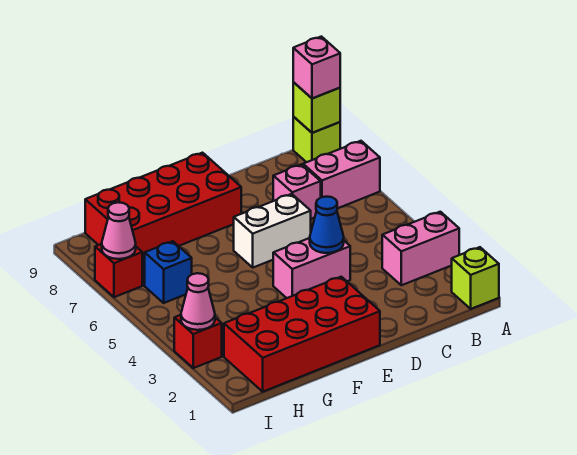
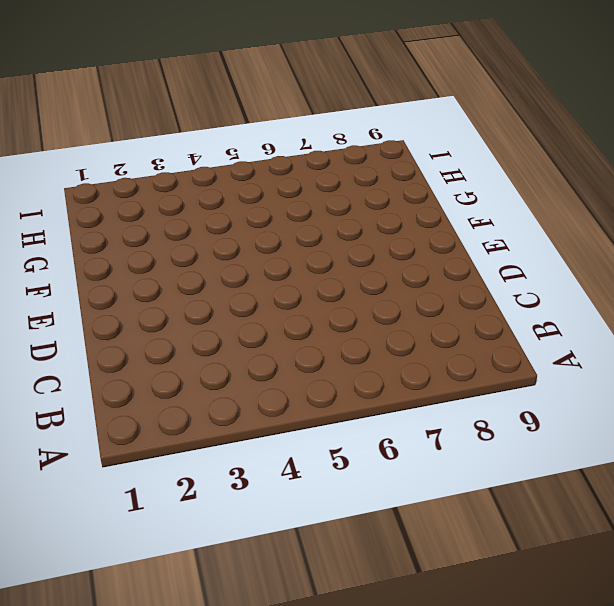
none -> lime brick A1 level 1
none -> pink brick A3:B3 level 1
none -> pink brick A7:B7 level 1

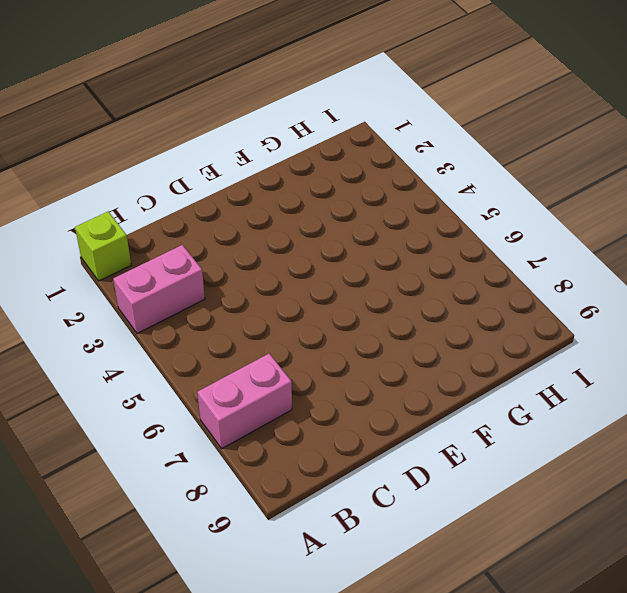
none -> lime brick A9 level 1
none -> pink brick C7 level 1
none -> pink brick D4:E4 level 1

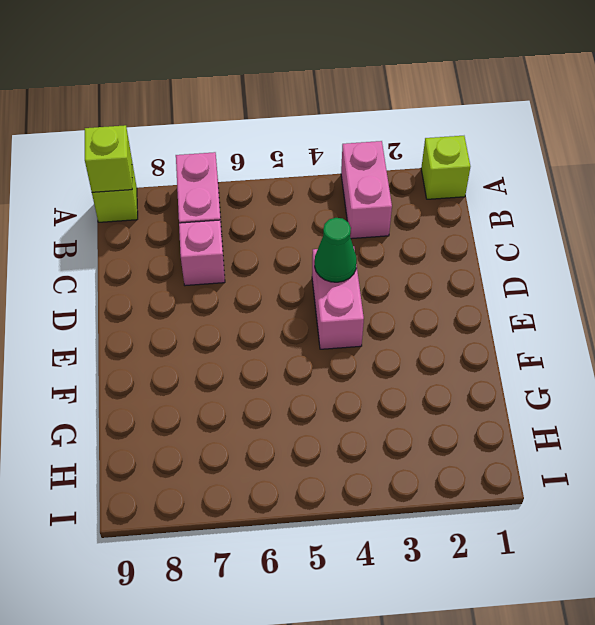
green cone D4 level 2 -> blue cone D4 level 2
none -> white brick D6:E6 level 1
none -> red brick E1:H2 level 1
none -> red brick E8:H9 level 1

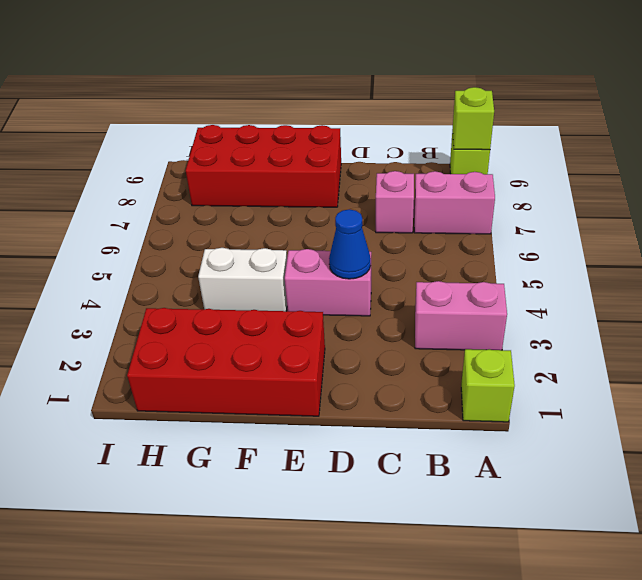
white brick F4:G4 level 1 -> white brick D6:E6 level 1
none -> blue brick H6 level 1
none -> red brick I3 level 1
none -> red brick I7 level 1

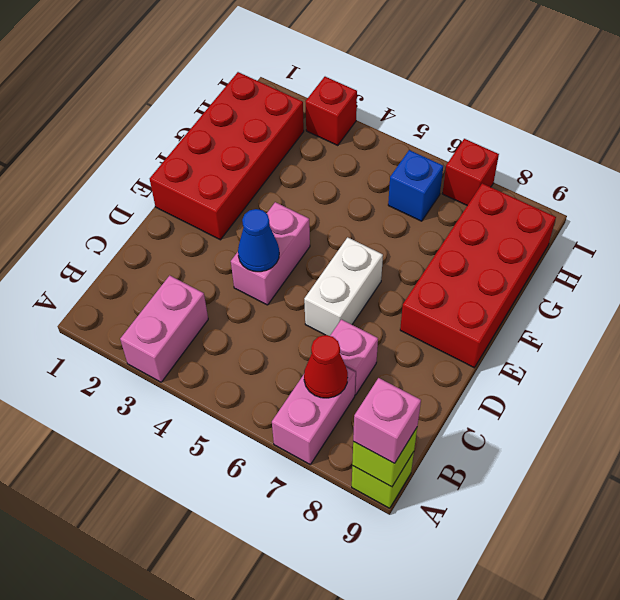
red cone B7 level 2 -> none
none -> lime brick A1 level 1
none -> pink cone I3 level 2
none -> pink cone I7 level 2

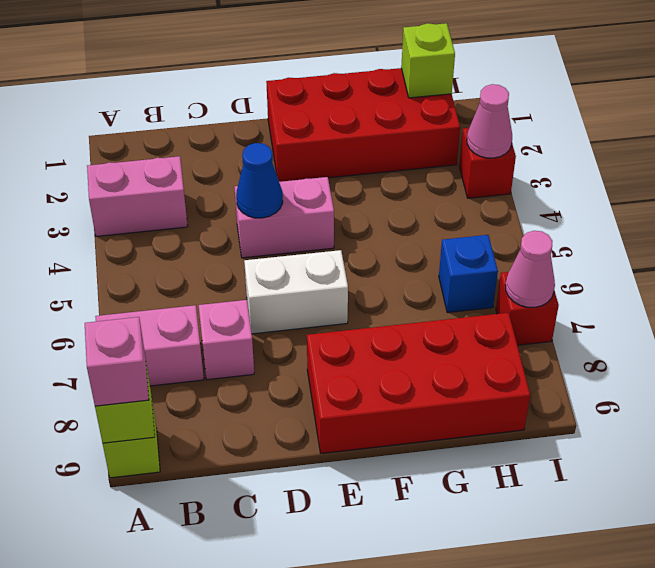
lime brick H1 level 2 -> lime brick A1 level 1

